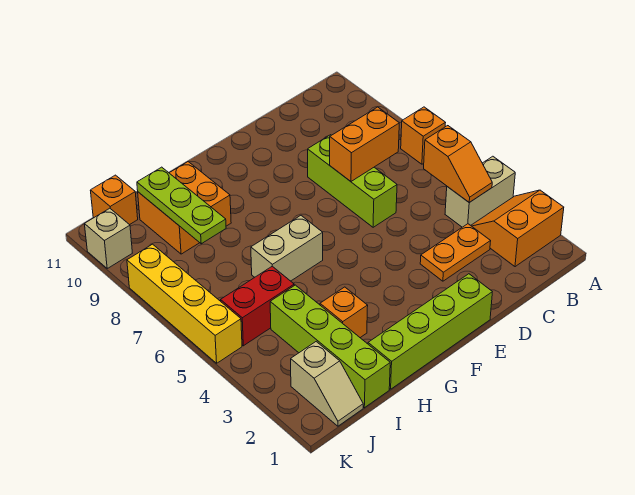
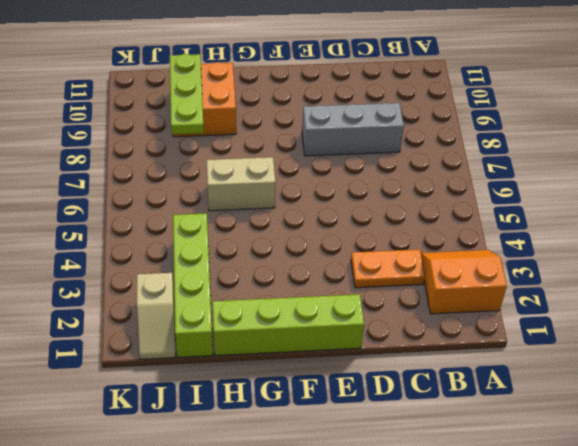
grey brick C8:E8 level 1 -> lime brick D6:D8 level 1
none -> tan brick A4:B4 level 1
none -> orange brick A7 level 1
none -> orange brick H3 level 1

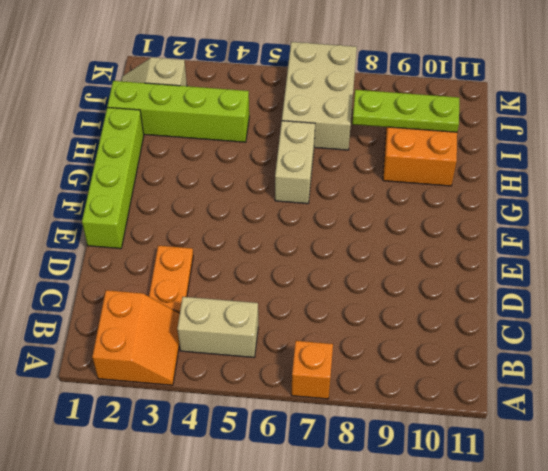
tan brick B4:B5 level 1 -> tan brick A4:B4 level 1
tan brick I6:K7 level 1 -> yellow brick K5:K8 level 1
none -> lime brick D6:D8 level 1
none -> orange brick H3 level 1
none -> red brick I5:J5 level 1

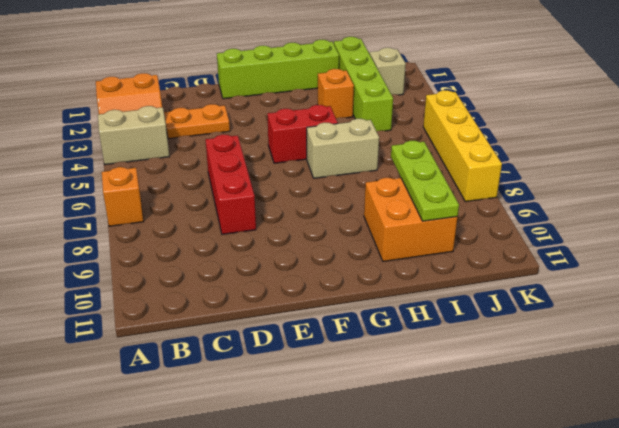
red brick D6:D8 level 1 -> lime brick D6:D8 level 1
red brick F5:G5 level 1 -> red brick I5:J5 level 1
none -> orange brick J11 level 1
none -> tan brick K10 level 1
none -> orange slope B4:B5 level 2 top 5

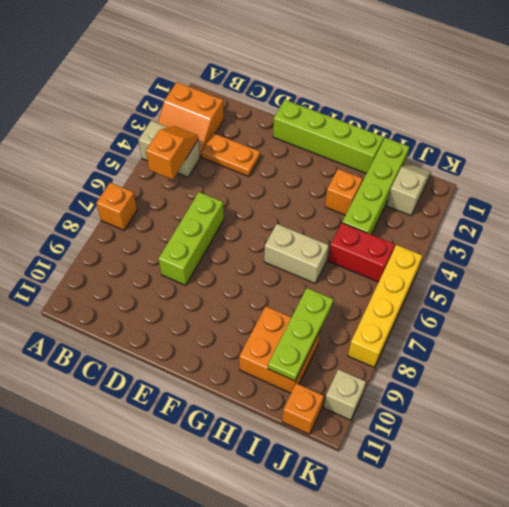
none -> orange brick C7:D7 level 2

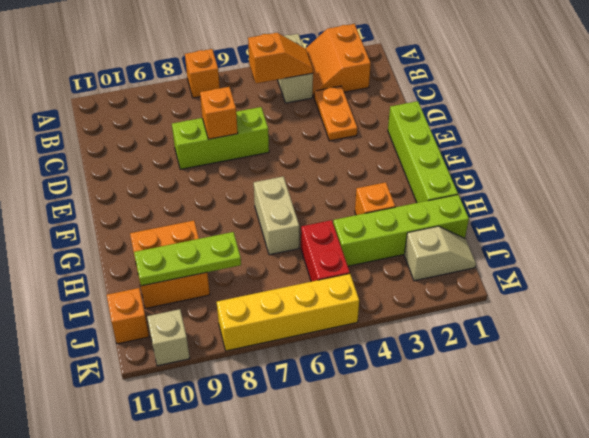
orange brick D7 level 2 -> orange brick C7:D7 level 2

